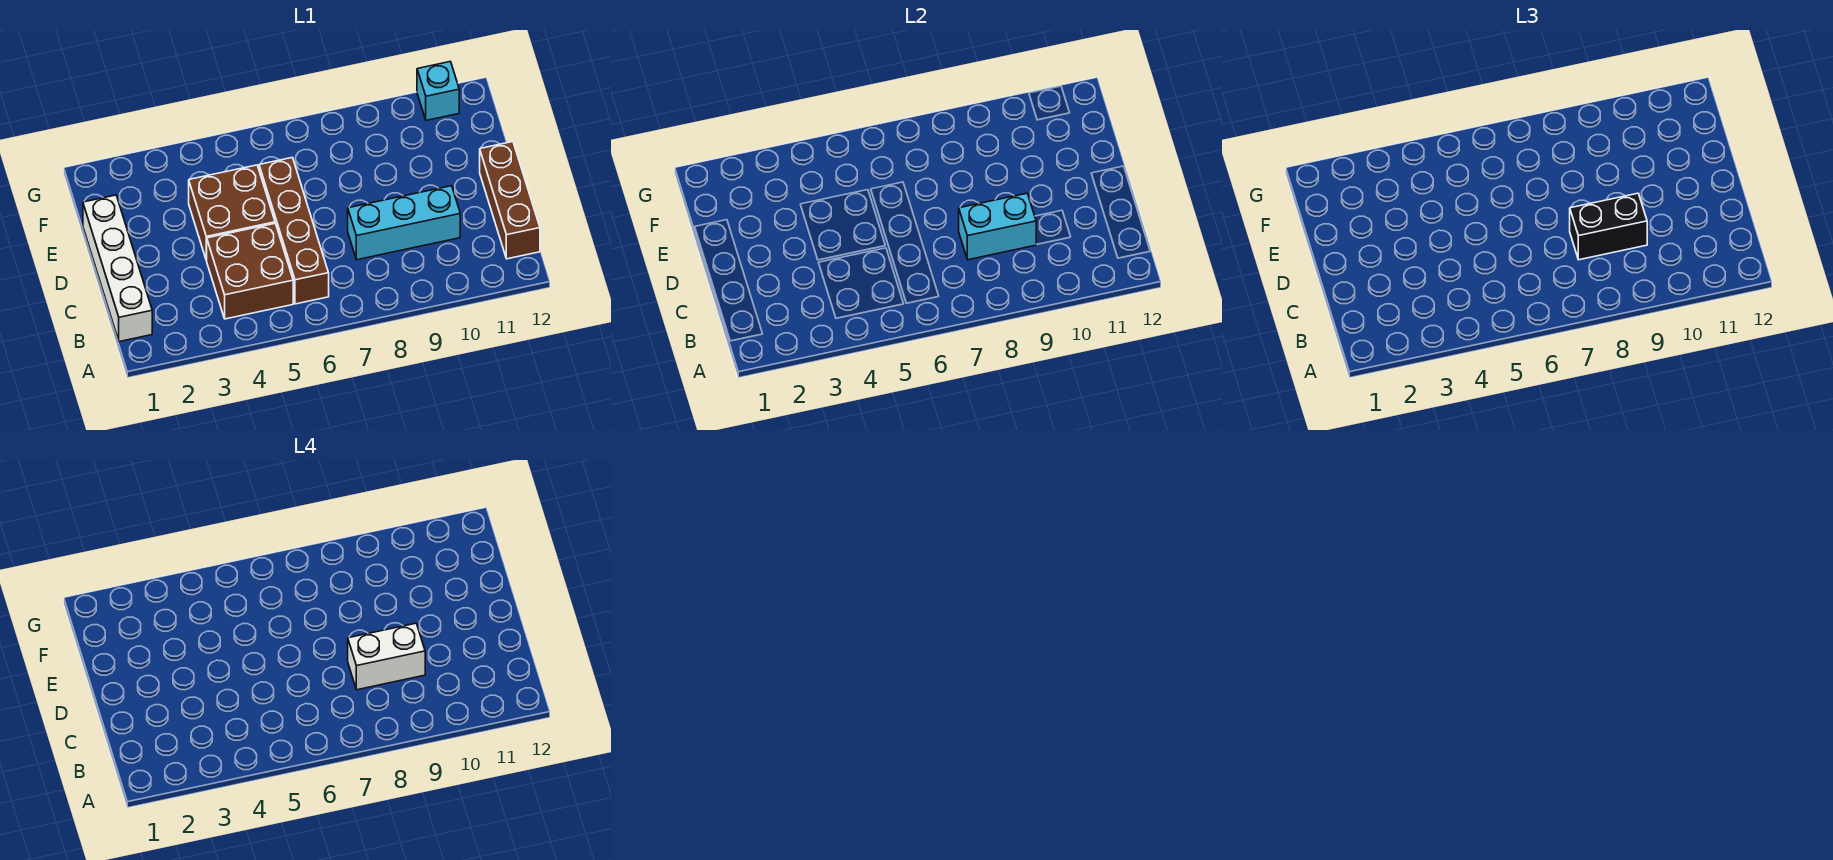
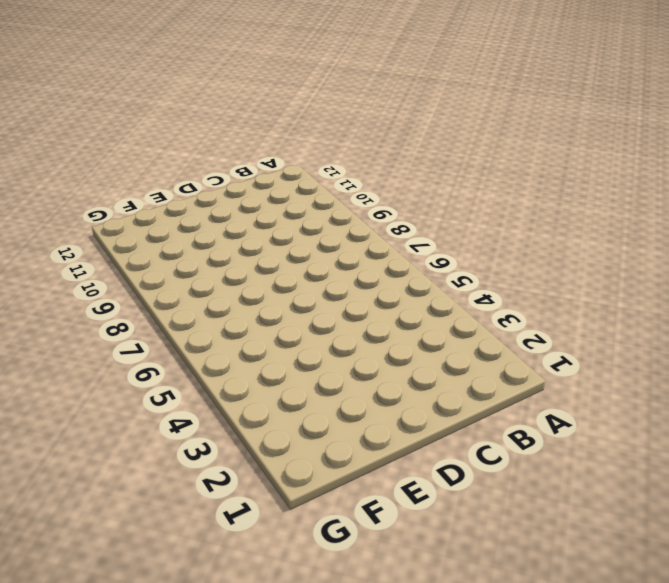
none -> white brick B1:E1 level 1
none -> brown brick B4:C5 level 1

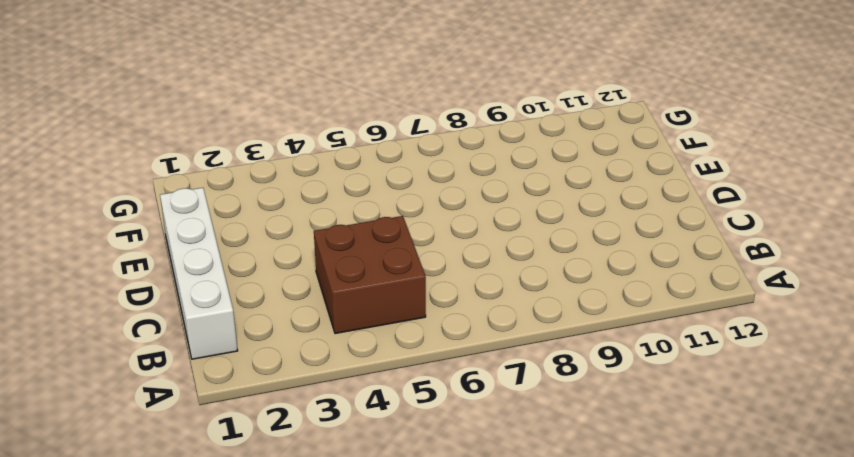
none -> brown brick B6:E6 level 1
none -> brown brick B12:D12 level 1

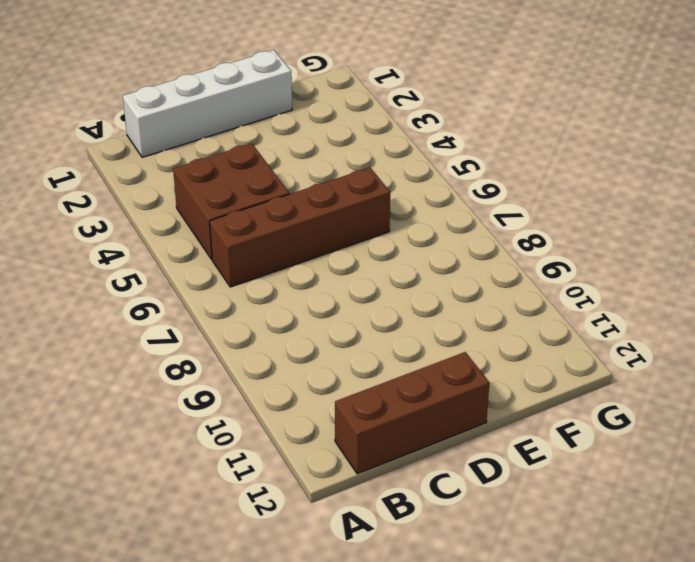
none -> cyan brick C8:C10 level 1
none -> brown brick D4:E5 level 1

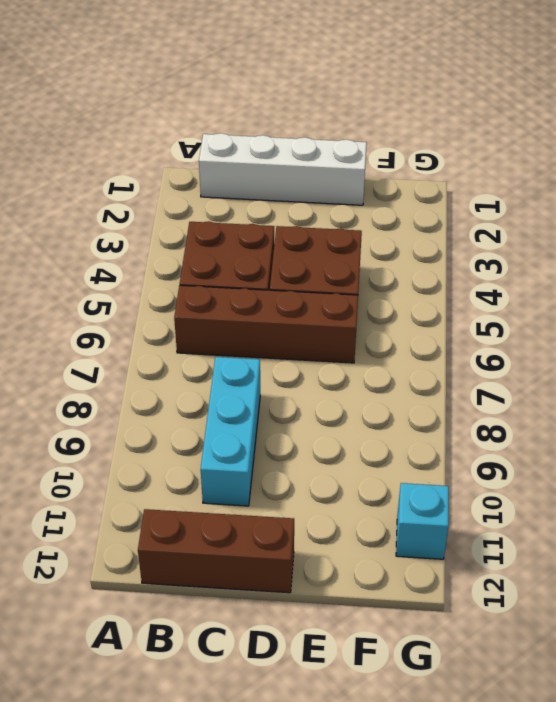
none -> cyan brick C8:C9 level 2
none -> black brick C8:C9 level 3

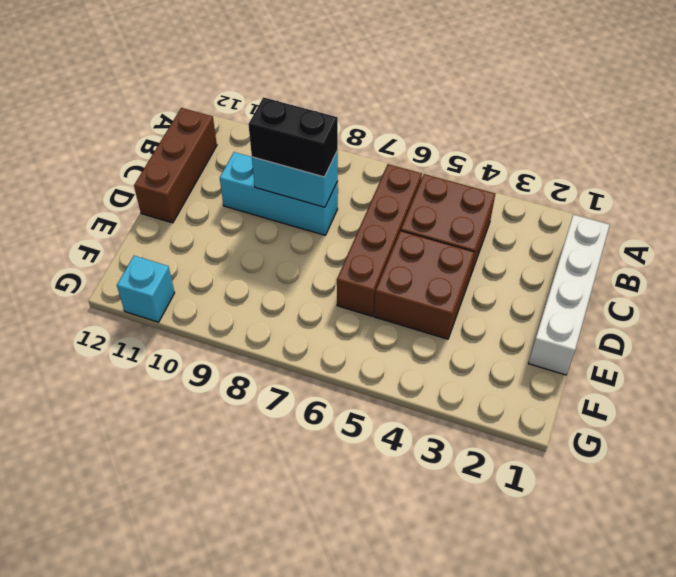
none -> white brick C8:C9 level 4

